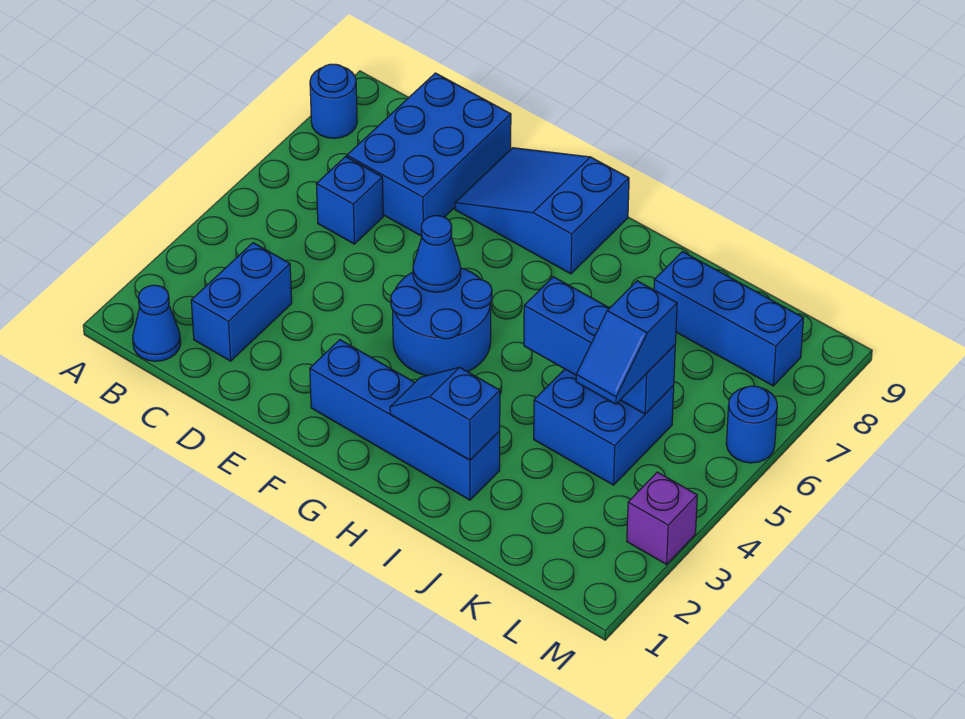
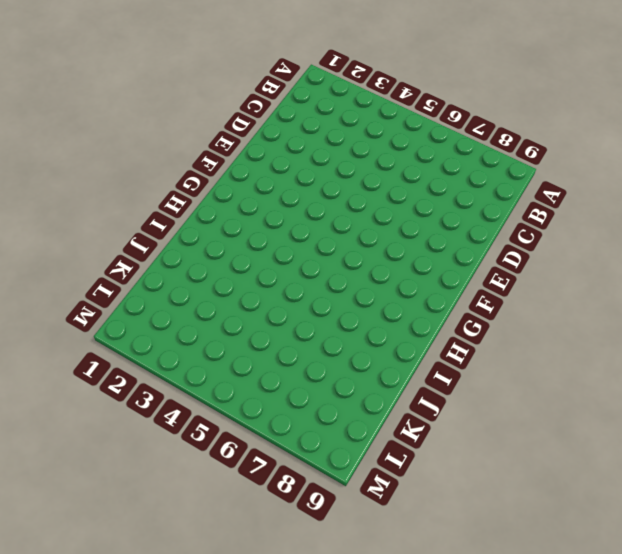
none -> blue round brick A8 level 1
none -> blue cone B1 level 1
none -> blue brick C2:C3 level 1

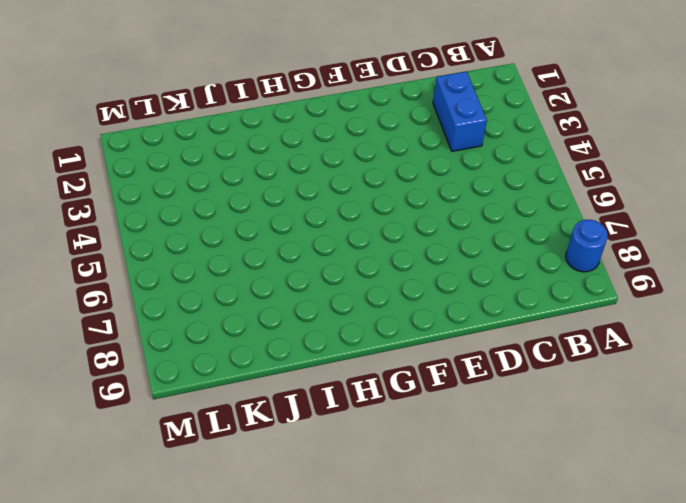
none -> blue cone B1 level 1
none -> blue brick C6 level 1
none -> blue brick C7:D9 level 1

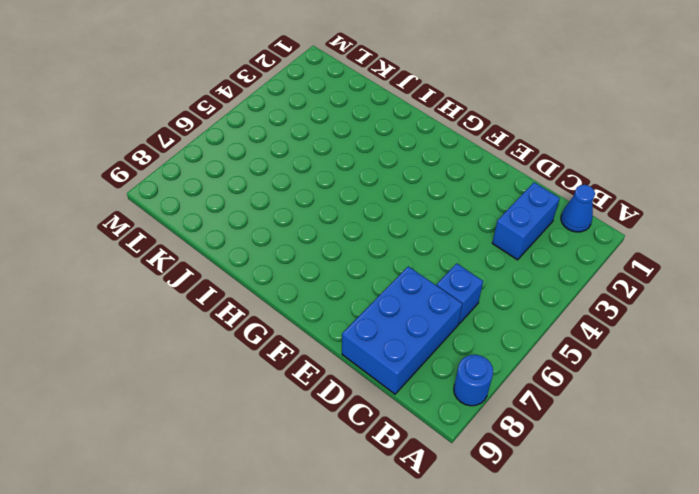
none -> blue slope E8:G9 level 1 top G
none -> blue brick F2:I2 level 1
none -> blue round brick F4:G5 level 1

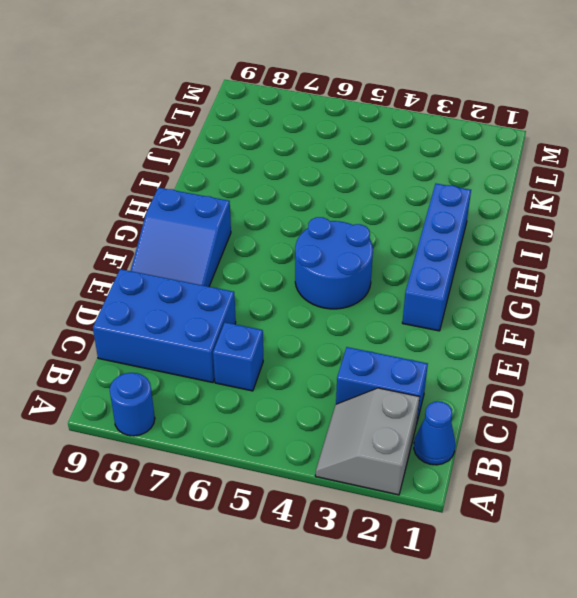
grey slope A2:B3 level 1 top 2 -> none
none -> blue brick J4:K5 level 1
none -> blue brick J8:L8 level 1
none -> purple brick M3 level 1

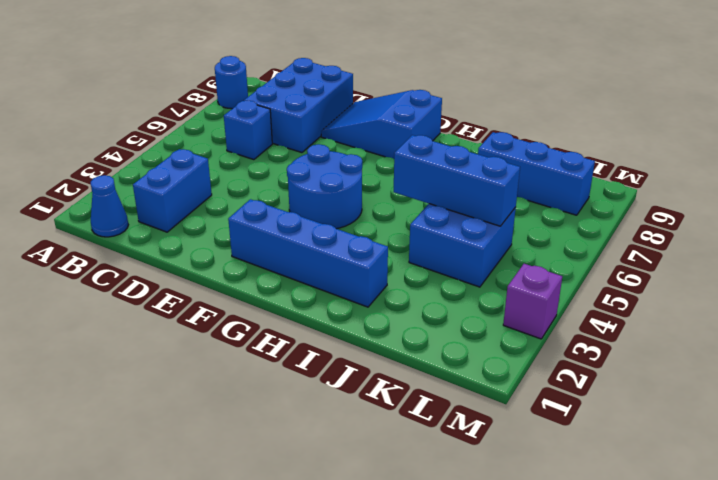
none -> blue round brick M6 level 1
none -> blue cone F5 level 2
none -> blue slope H2:I2 level 2 top I

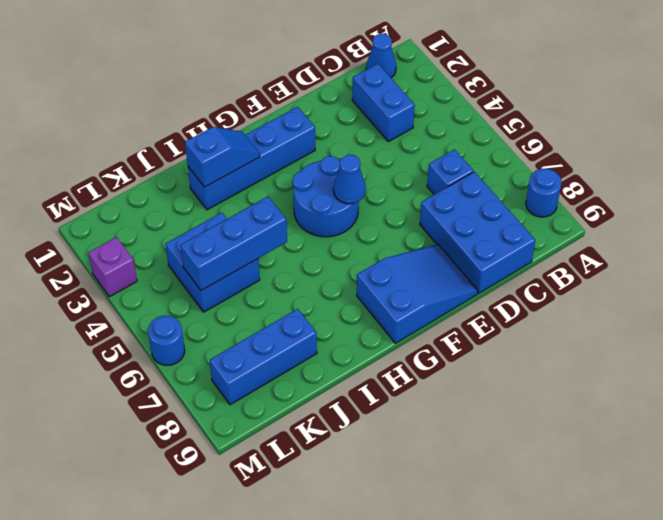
none -> blue slope K4:K5 level 3 top 5

